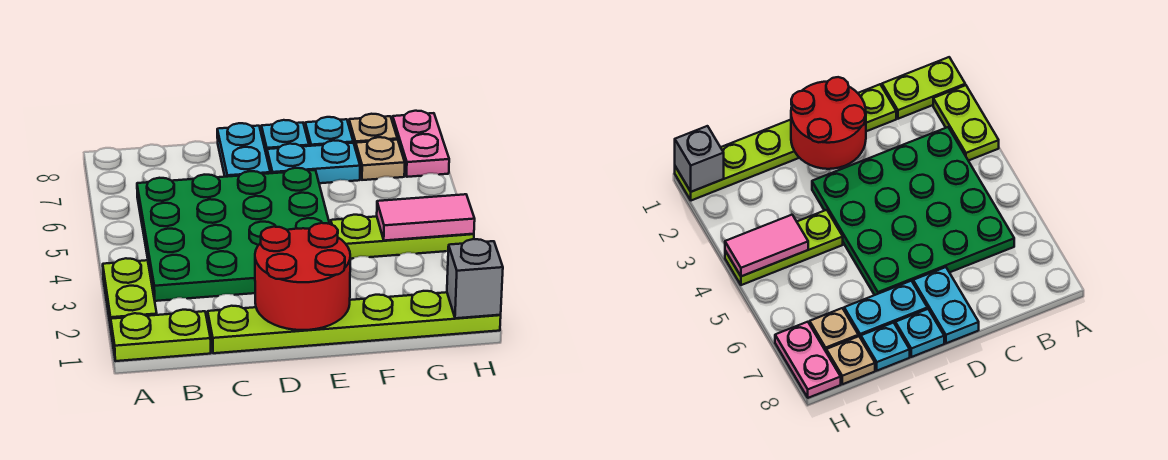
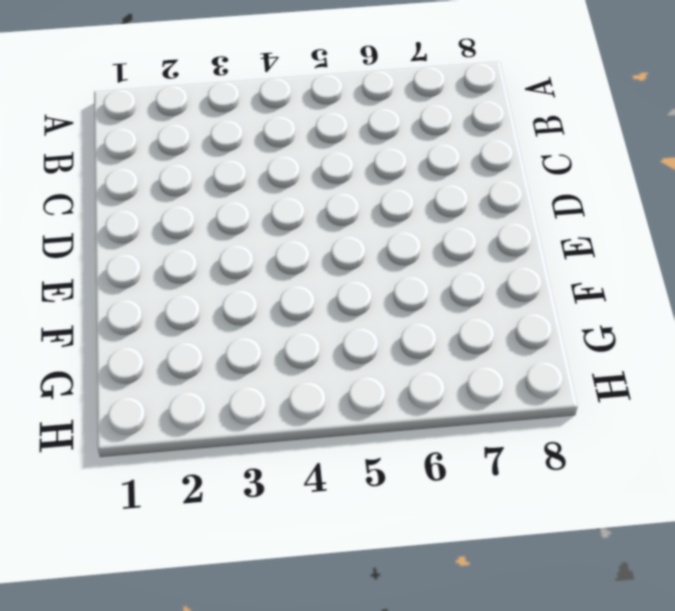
none -> lime plate A1:B1 level 1
none -> lime plate A2:A3 level 1
none -> green plate B3:E6 level 1

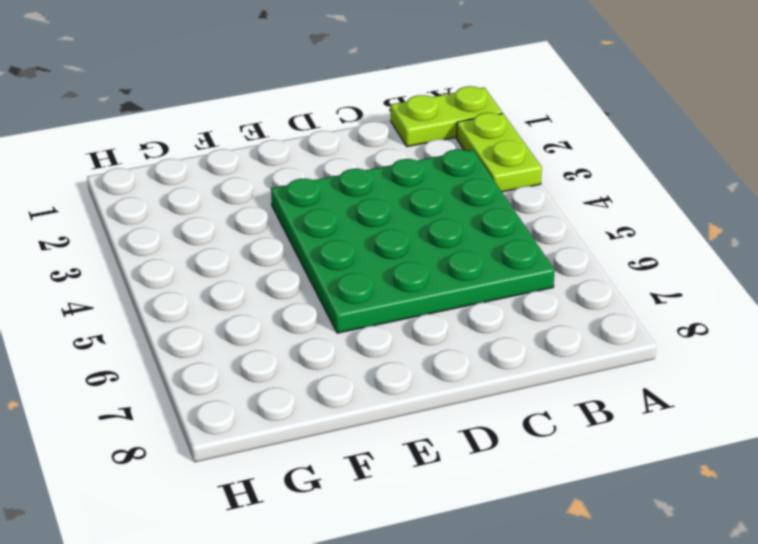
none -> lime plate C1:H1 level 1
none -> cyan plate D7:D8 level 1
none -> cyan plate E7:F7 level 1

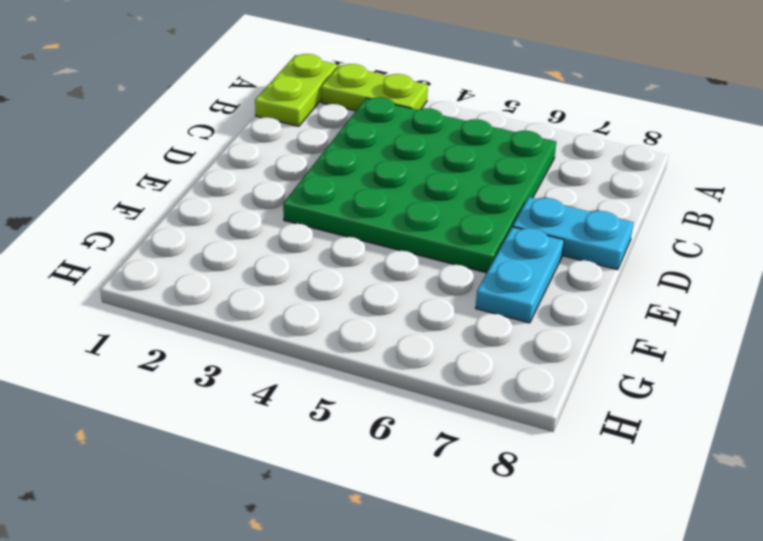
none -> lime plate C1:H1 level 1
none -> cyan plate E8 level 1
none -> lime plate F4:H4 level 1

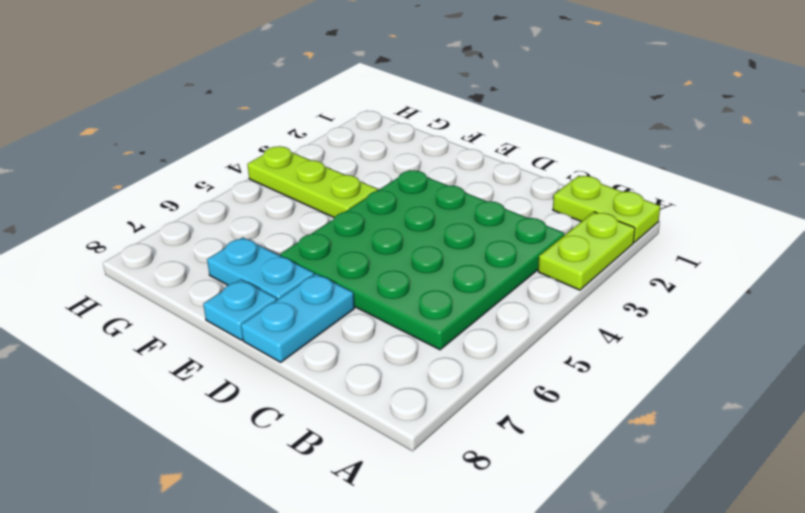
none -> lime plate C1:H1 level 1
none -> cyan plate F8 level 1
none -> tan plate G7 level 1

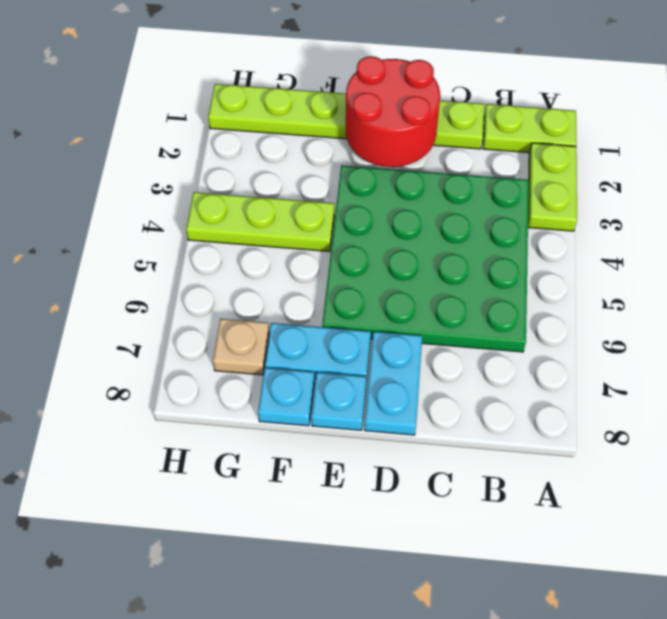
none -> tan plate G8 level 1
none -> pink plate H7:H8 level 1
none -> pink tile G4:H4 level 2

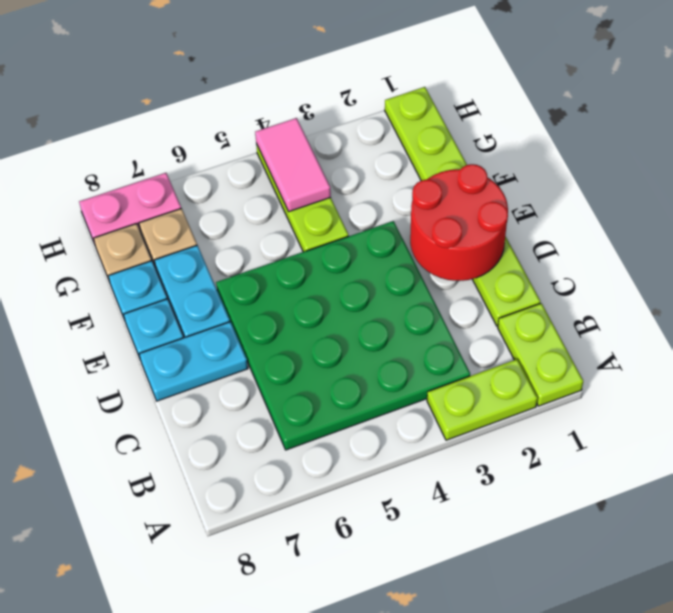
none -> grey brick H1 level 2

